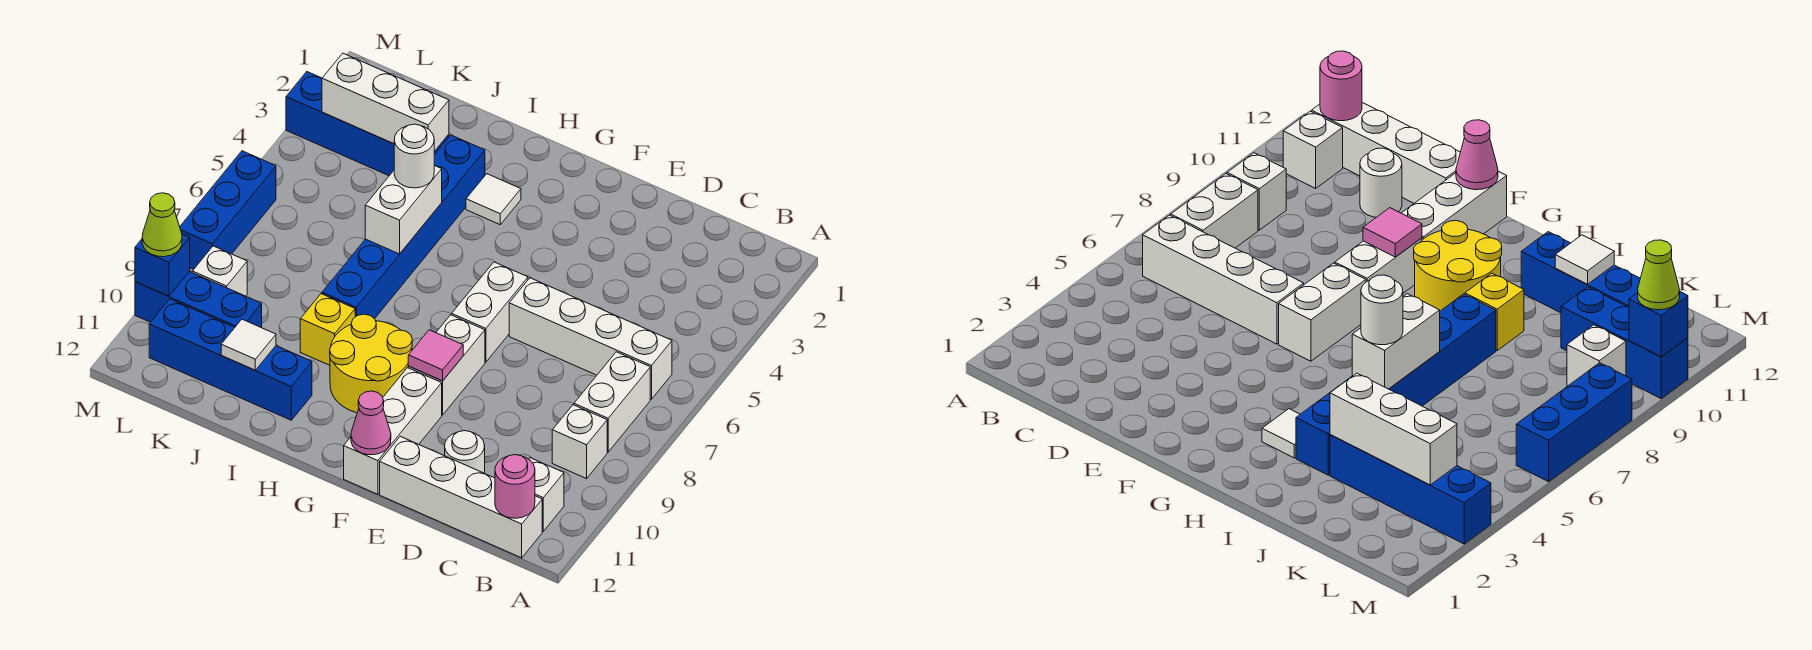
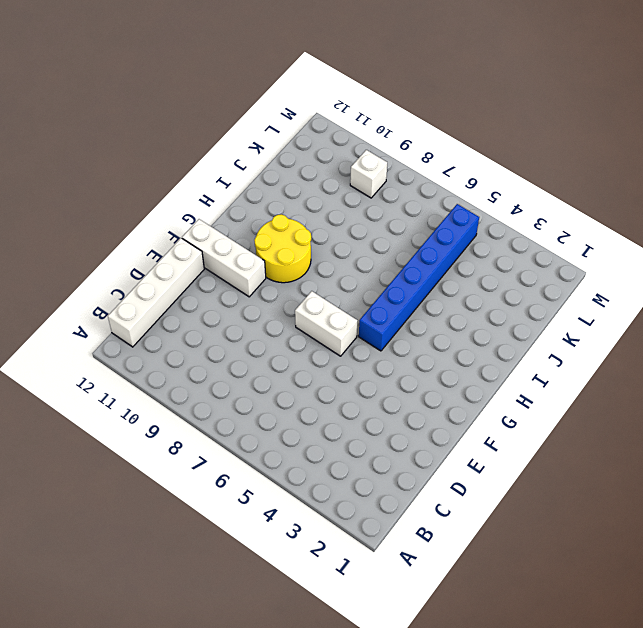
blue brick G5:L5 level 1 -> blue brick I3:I8 level 1
none -> white brick B6:E6 level 1
none -> white brick B7:B8 level 1
none -> white brick B9 level 1

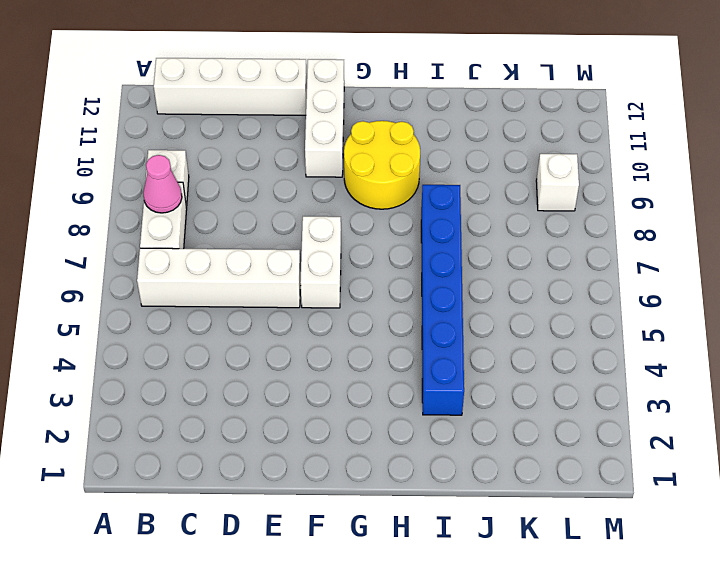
pink cone B8 level 2 -> pink cone F12 level 2
none -> white brick B11 level 1
none -> white round brick D11 level 1
none -> white brick F8:F9 level 1

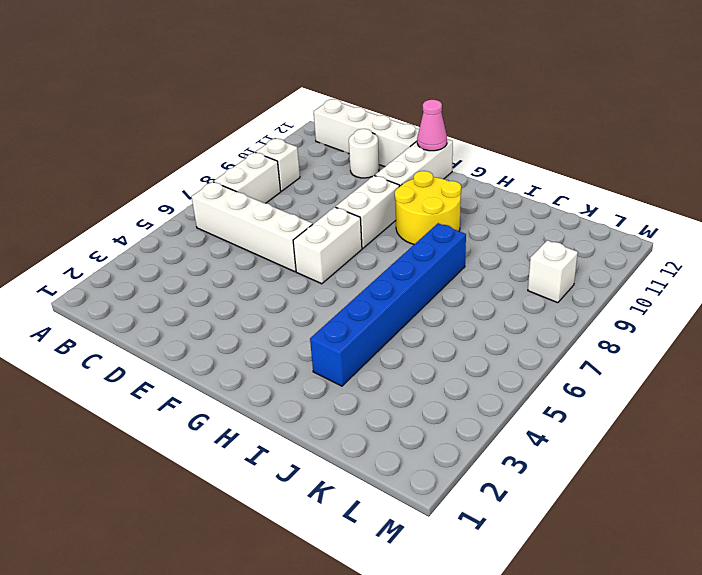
none -> white brick B11 level 1
none -> white tile H3 level 1
none -> yellow brick I9 level 1

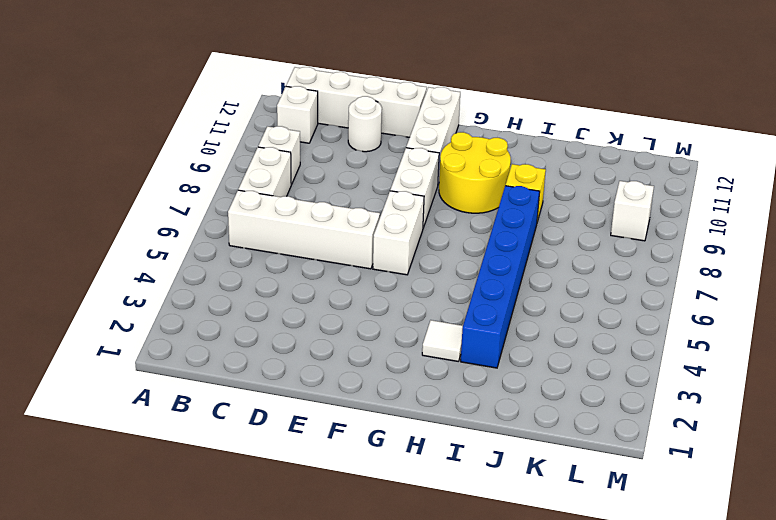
none -> blue brick I11:L11 level 1
none -> blue brick J3:M3 level 1
none -> blue brick K10:M10 level 1

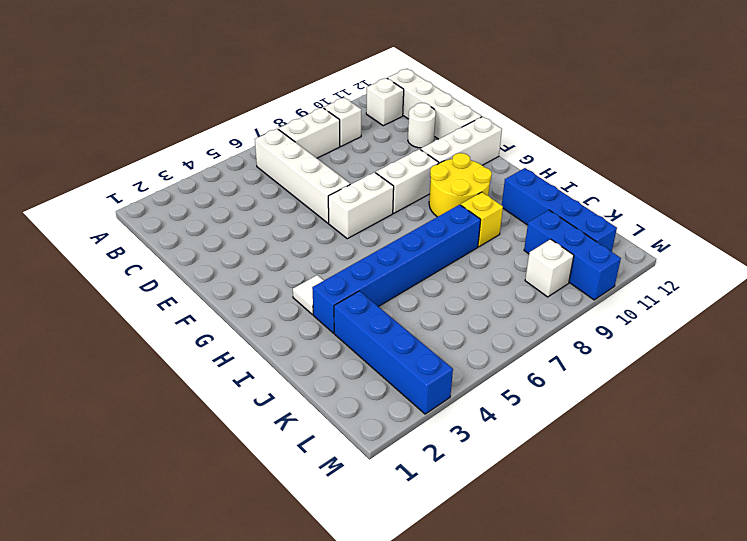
none -> blue brick M6:M8 level 1
none -> pink round brick B12 level 2
none -> pink tile F9 level 2

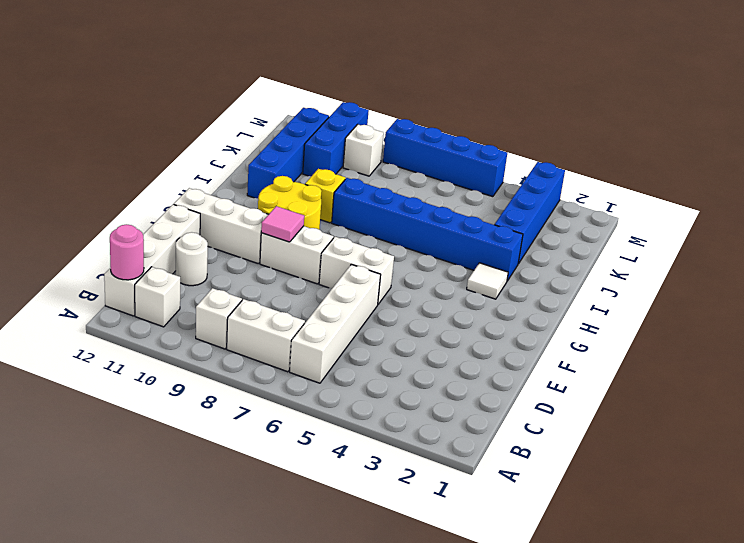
blue brick M5:M8 level 1 -> blue brick M6:M8 level 1
none -> pink cone F12 level 2
none -> white brick I5:I6 level 2
none -> white brick J3:L3 level 2

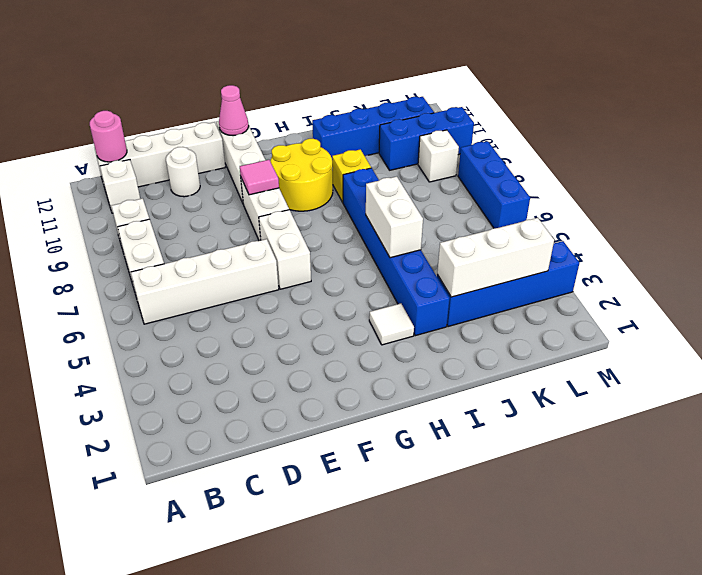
none -> white tile J11 level 2
none -> blue brick M10 level 2
none -> white round brick I5 level 3

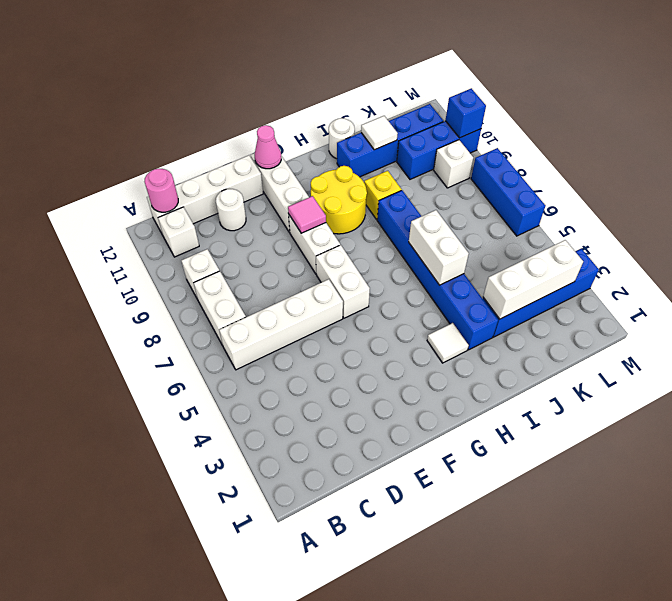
white round brick I12 level 1 -> white round brick I5 level 3
none -> lime cone M10 level 3

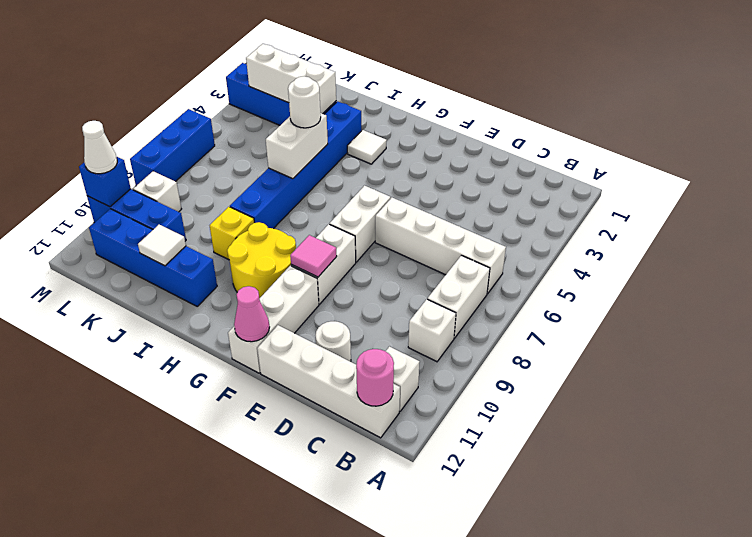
white cone M10 level 3 -> lime cone M10 level 3

